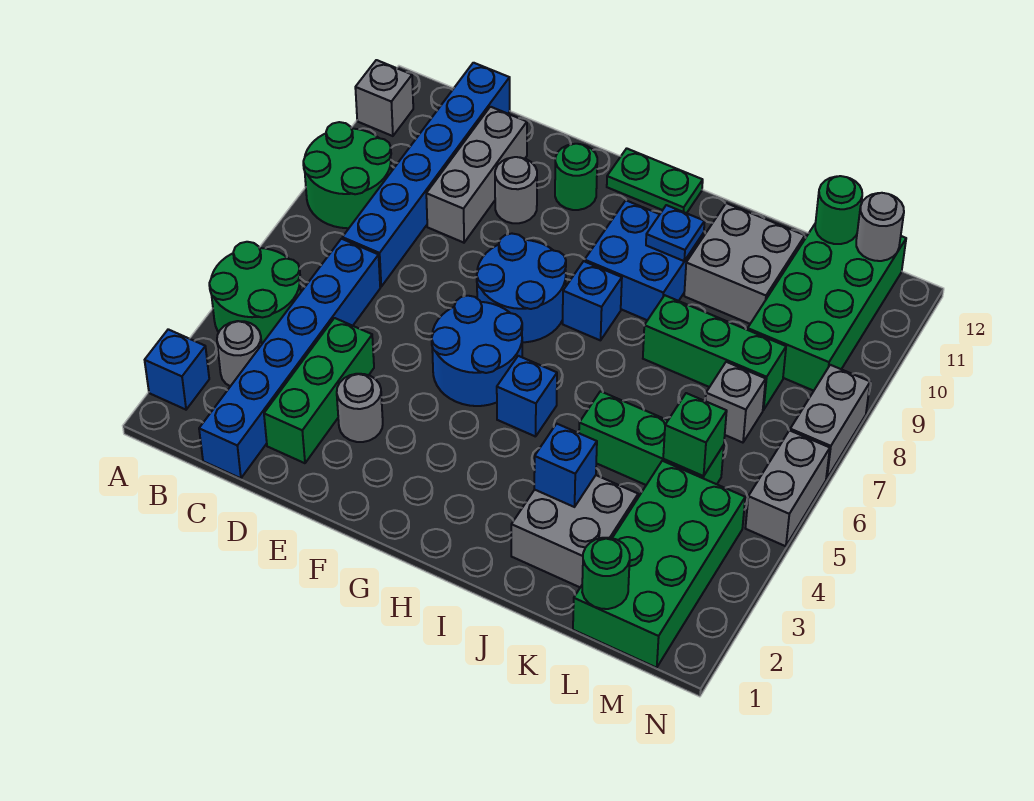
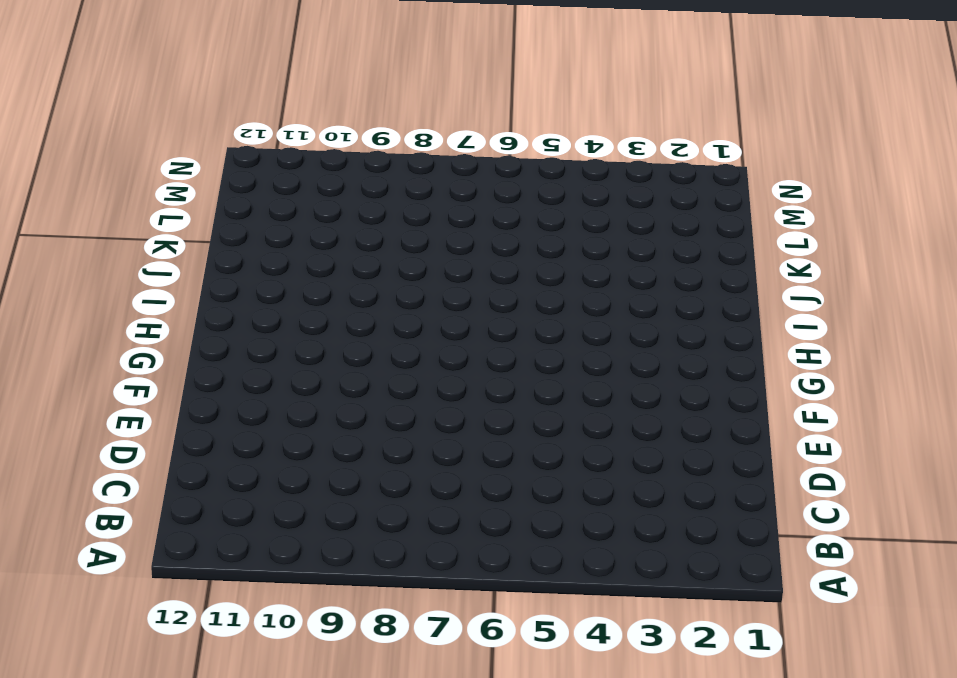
none -> blue brick A2 level 1
none -> green round brick A4:B5 level 1
none -> green round brick A8:B9 level 1
none -> grey brick A11 level 1

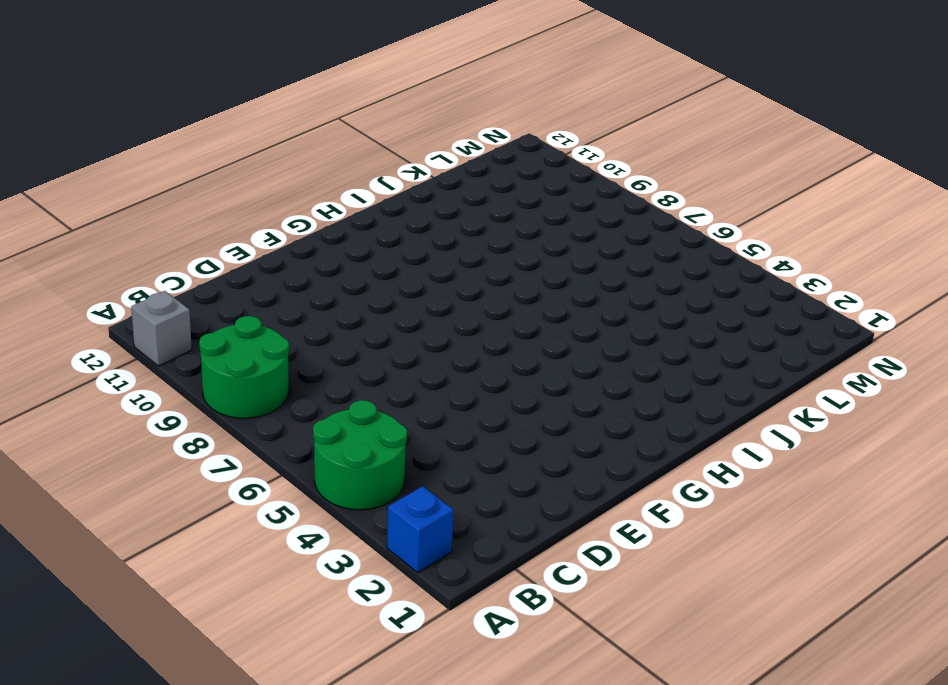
none -> grey round brick B3 level 1
none -> blue brick C1:C6 level 1
none -> blue brick C7:C12 level 1
none -> green brick D2:D4 level 1

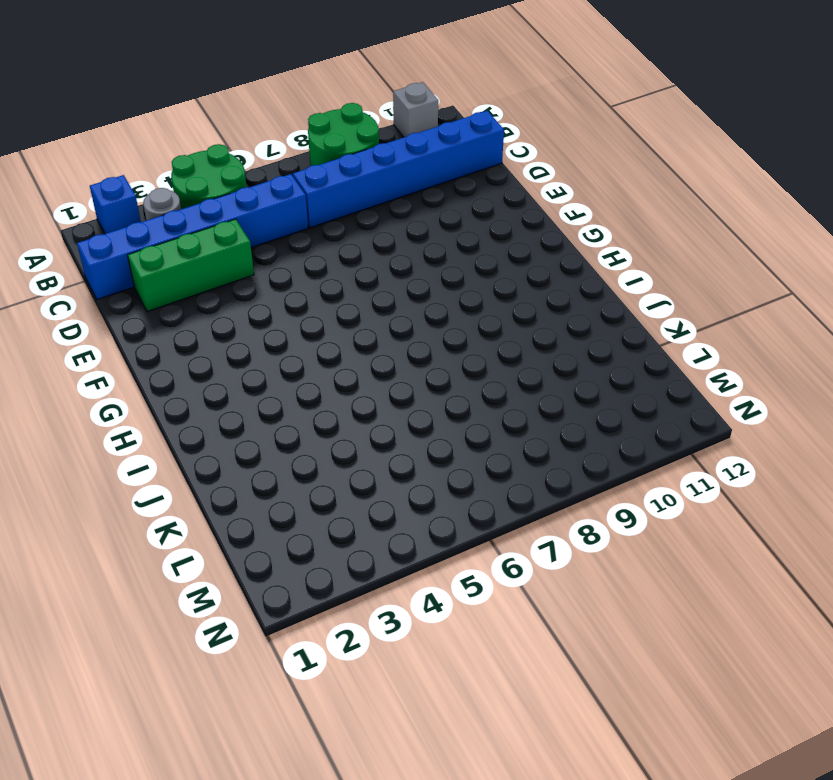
none -> grey brick D9:D11 level 1
none -> grey round brick E3 level 1
none -> grey round brick E10 level 1
none -> blue round brick F5:G6 level 1

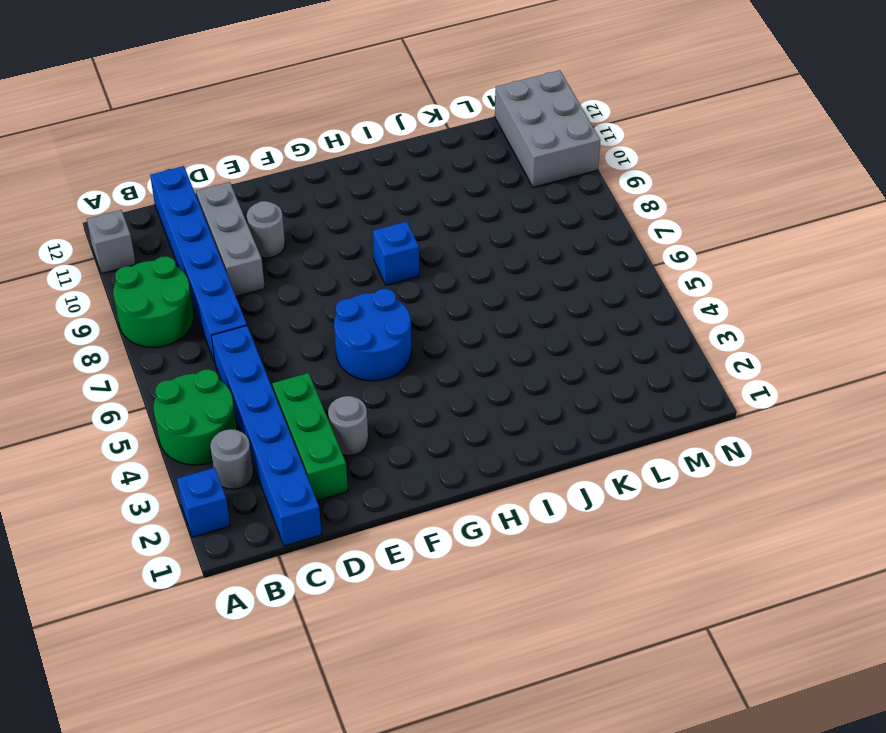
grey brick M10:N12 level 1 -> green brick L9:M12 level 1
none -> blue round brick F7:G8 level 1
none -> green round brick F11 level 1
none -> green plate G12:H12 level 1
none -> blue brick H5 level 1

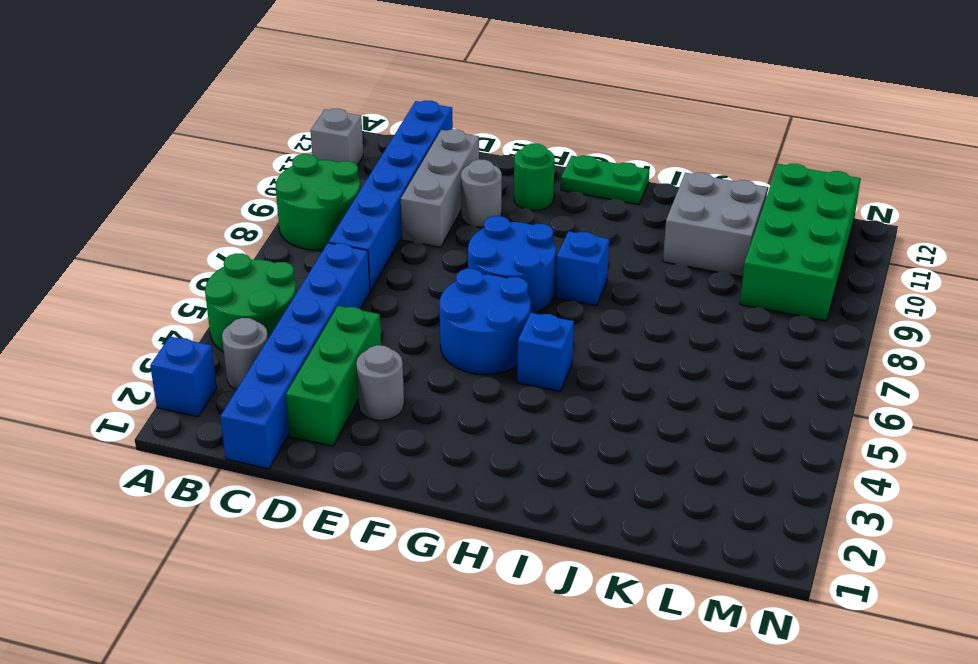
none -> blue brick H9:I10 level 1
none -> grey brick J2:K3 level 1
none -> green brick J5:L5 level 1
none -> green brick J8:L8 level 1

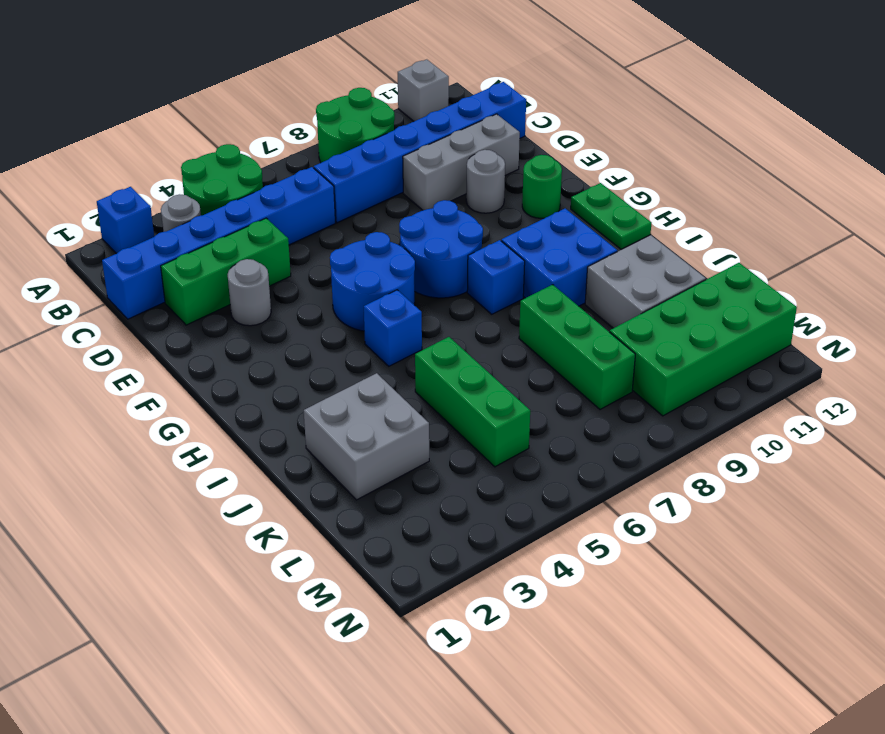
none -> green brick L1:M4 level 1
none -> grey brick L7 level 1
none -> grey brick N5:N6 level 1
none -> grey brick N7:N8 level 1

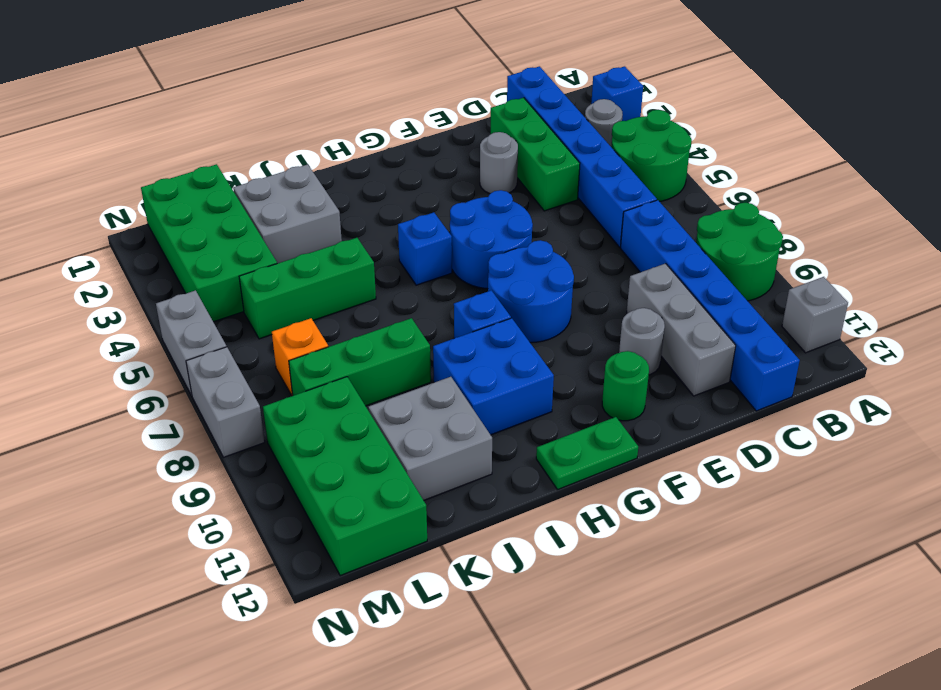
orange brick L7 level 1 -> grey brick L7 level 1
none -> blue plate I10 level 2
none -> blue brick J3 level 2
none -> green round brick L1 level 2
none -> green brick L5 level 2

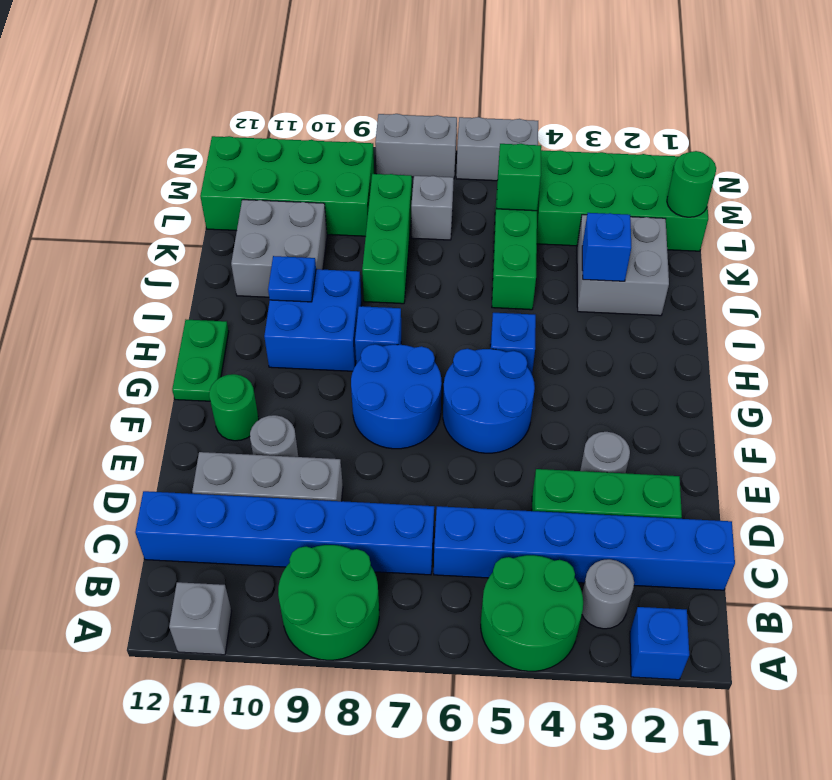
none -> green round brick L12 level 2
none -> grey round brick M12 level 2

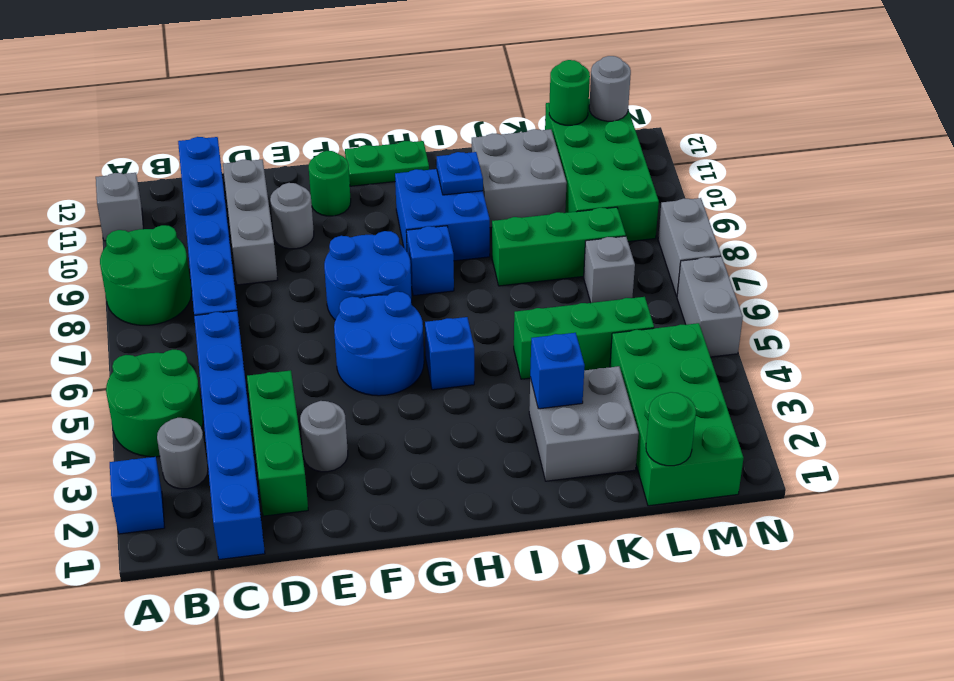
none -> green brick L5 level 2

